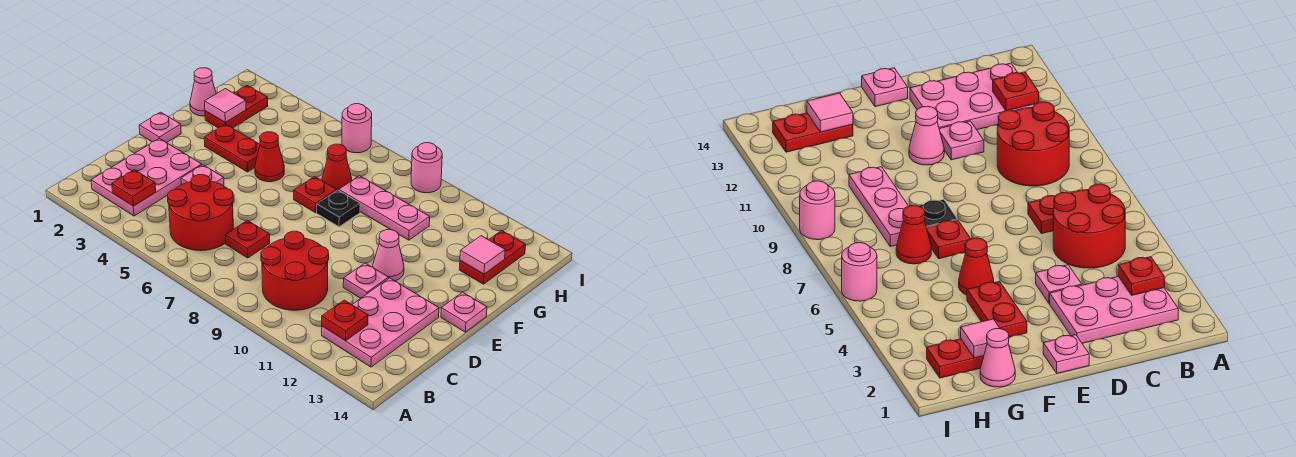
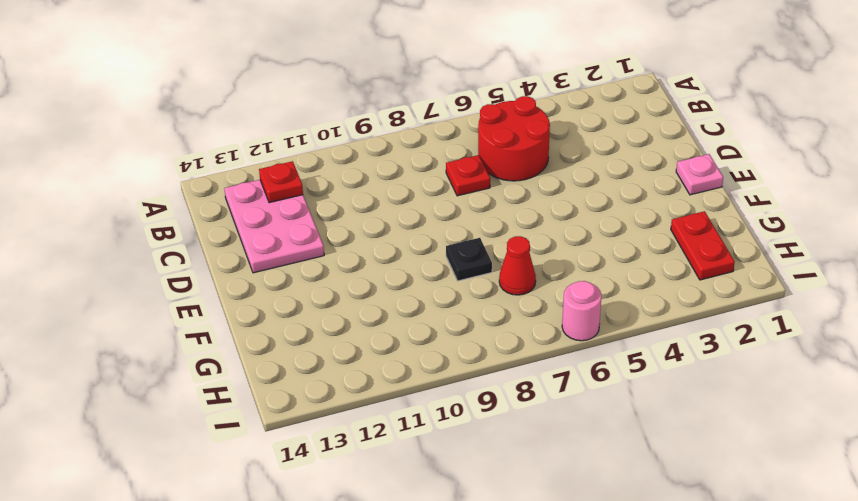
none -> pink plate B2:D3 level 1
none -> red round brick B9:C10 level 1
none -> pink plate D4 level 1

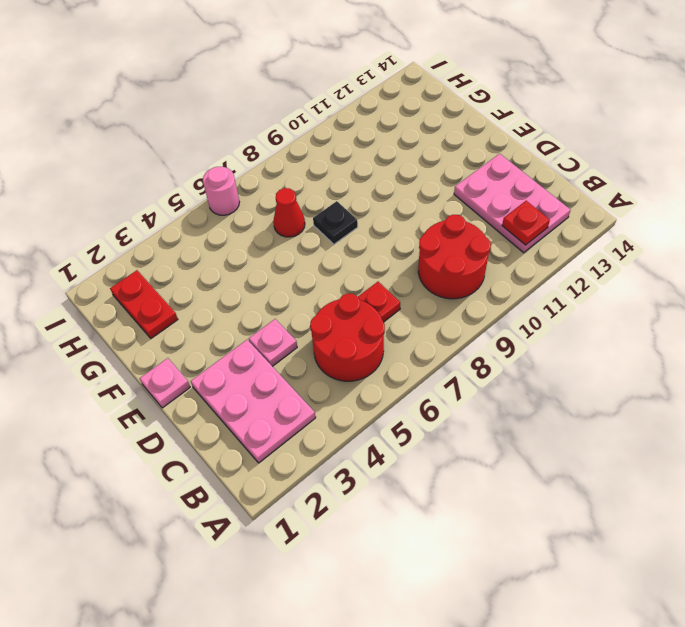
none -> pink plate D11 level 1
none -> pink cone E11 level 1
none -> pink plate E14 level 1

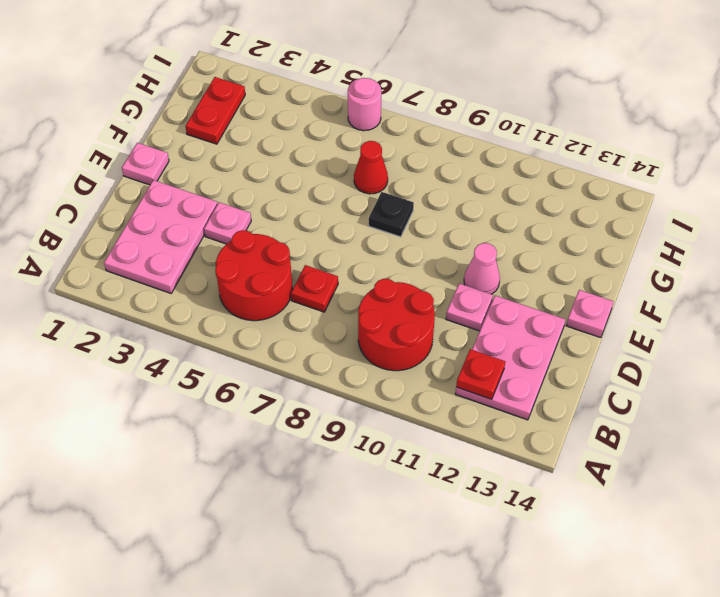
none -> red plate F3:F4 level 1
none -> red cone F5 level 1
none -> red plate F7 level 1

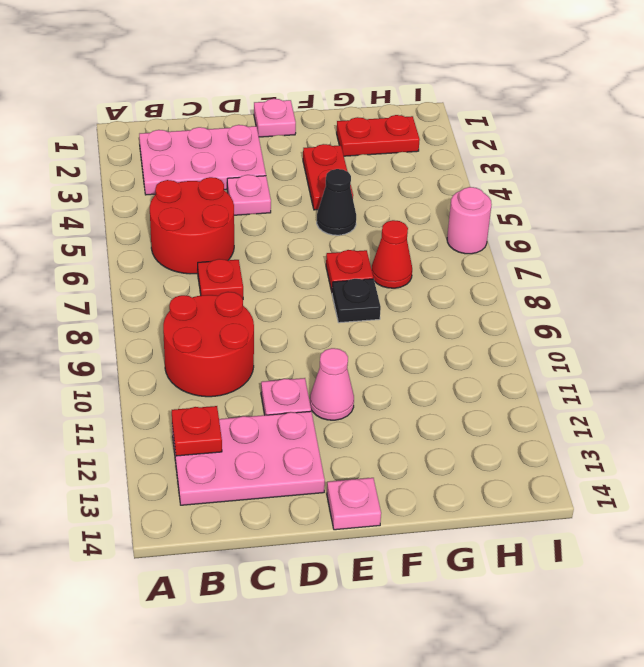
black cone F5 level 1 -> red cone F5 level 1
none -> pink cone G1 level 1
none -> pink plate G8:G10 level 1
none -> red plate G13:H13 level 1

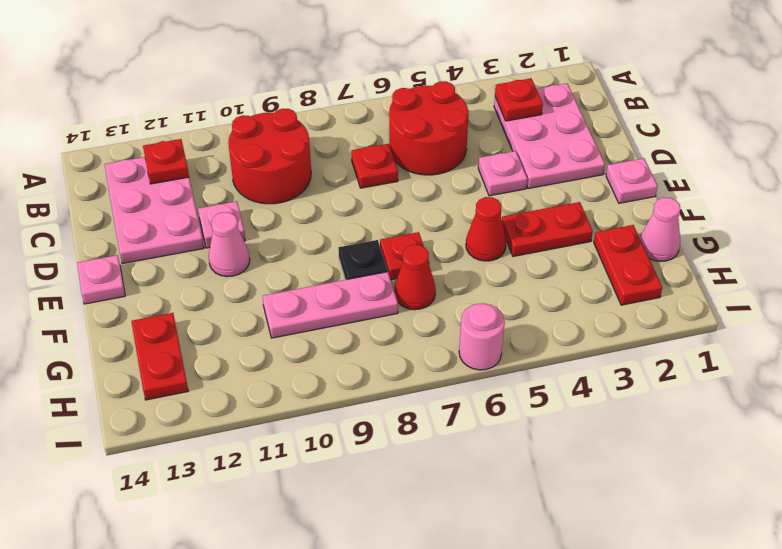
none -> pink round brick I9 level 1
none -> pink tile G2 level 2
none -> pink tile G13 level 2

